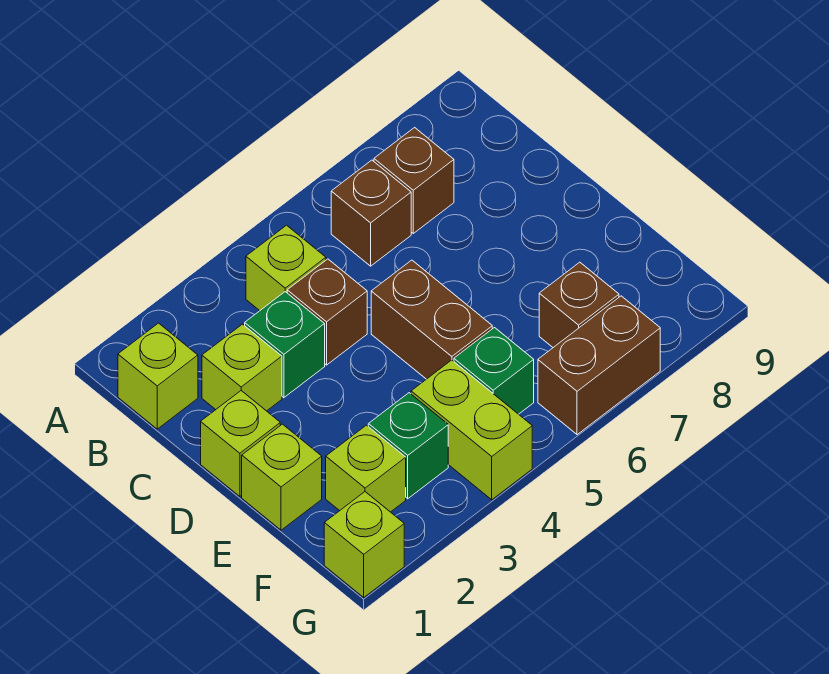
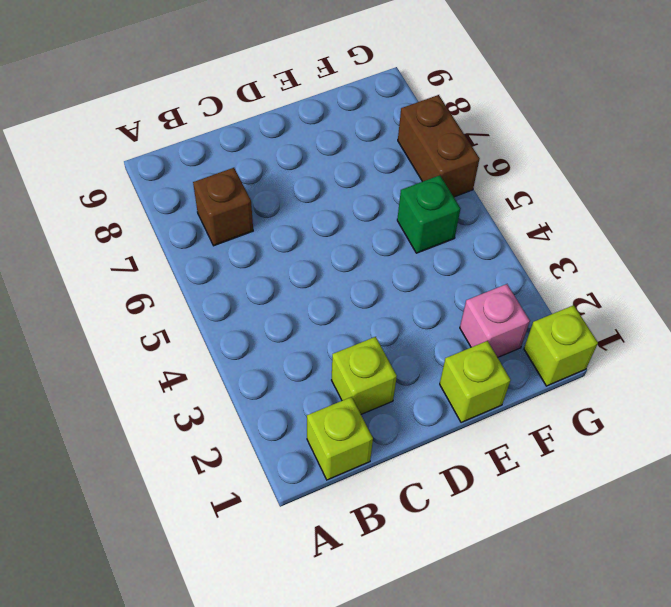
pink brick F2 level 1 -> lime brick F2 level 1
none -> lime brick B4 level 1
none -> brown brick B6 level 1
none -> green brick C3 level 1

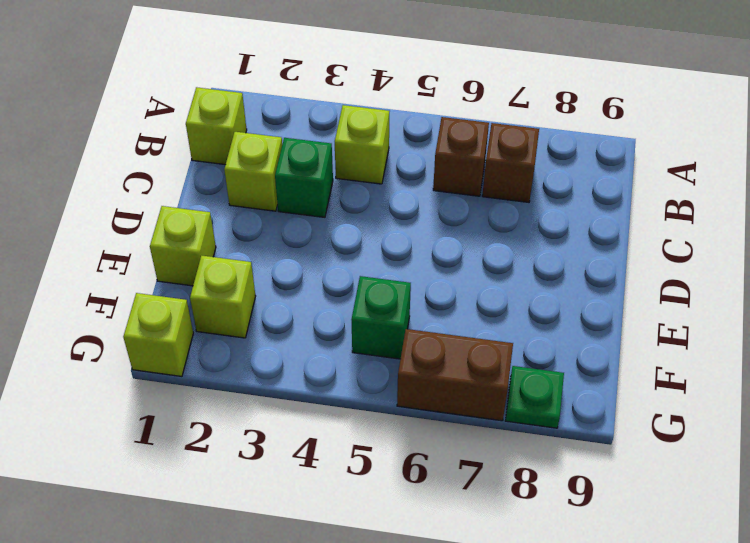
green plate G8 level 1 -> none
none -> brown brick C4 level 1
none -> lime brick D1 level 1
none -> brown brick D5:E5 level 1

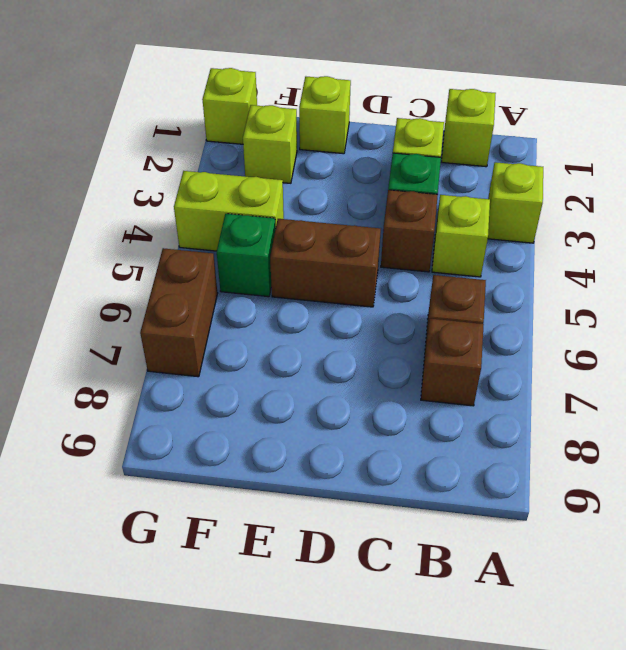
lime brick A3 level 1 -> lime brick D1 level 1
none -> green brick F3 level 1
none -> brown brick F7 level 1

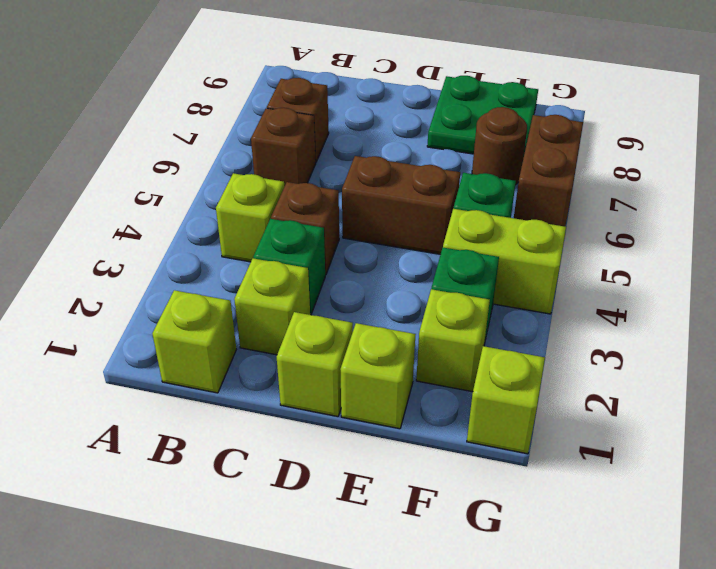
green plate E8:F9 level 1 -> none
brown round brick F7 level 1 -> brown brick F7 level 1

